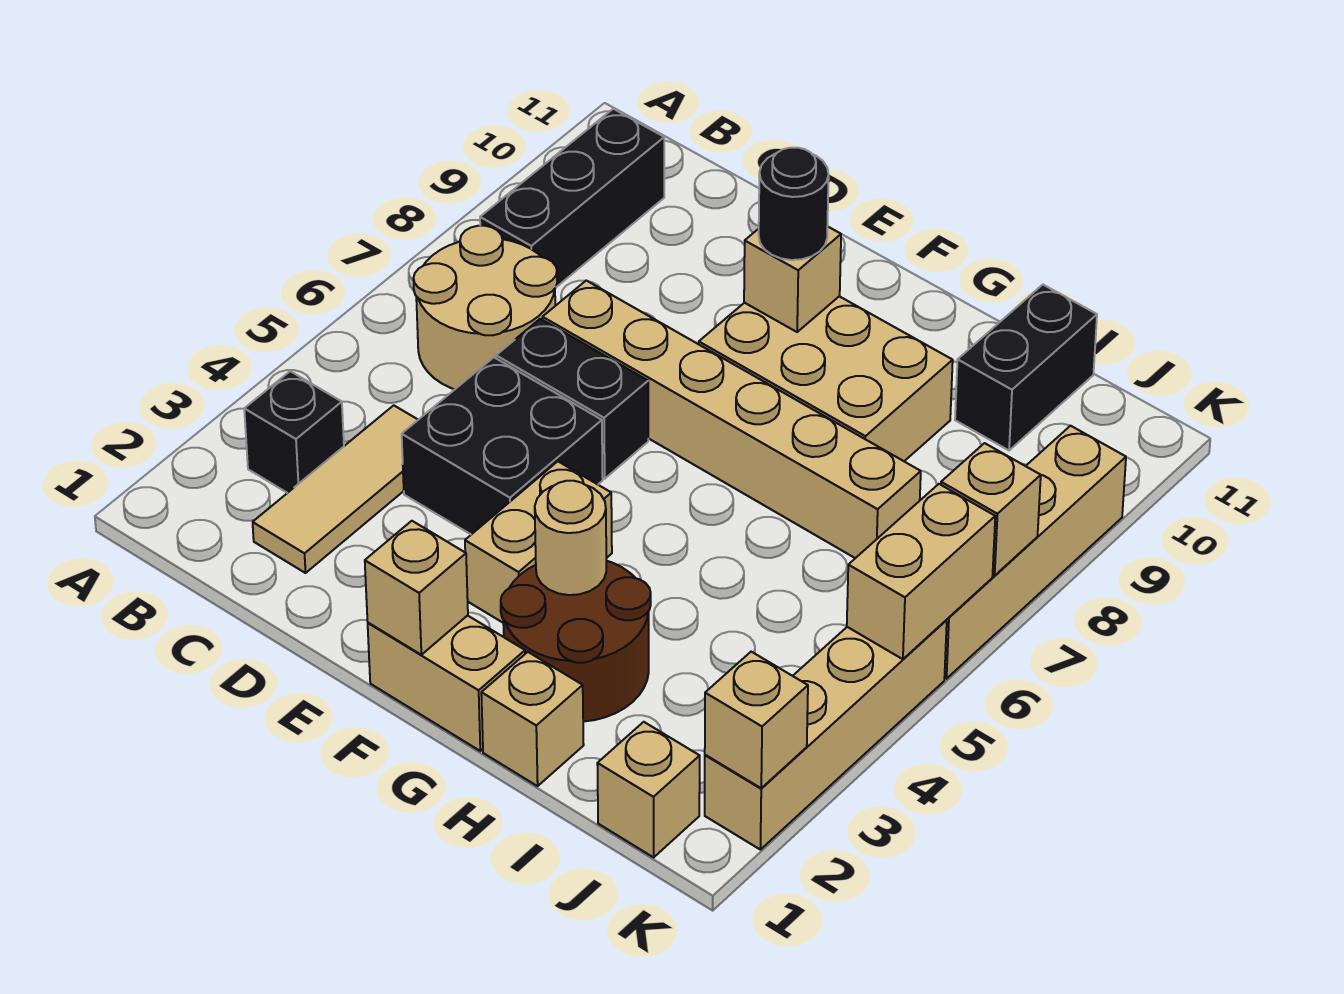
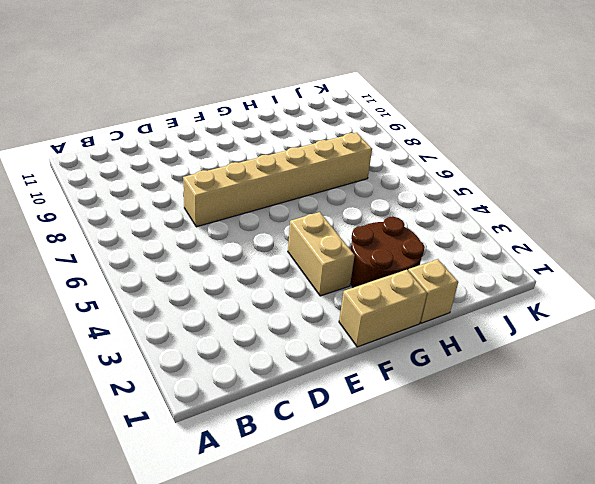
none -> black brick B3 level 1
none -> tan round brick B6:C7 level 1
none -> black brick B8:B10 level 1

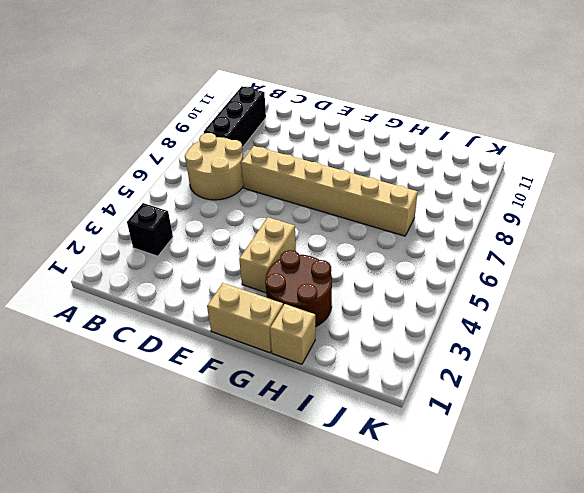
none -> tan tile C2:C4 level 1
none -> black brick D4:E5 level 1
none -> black brick D6:E6 level 1

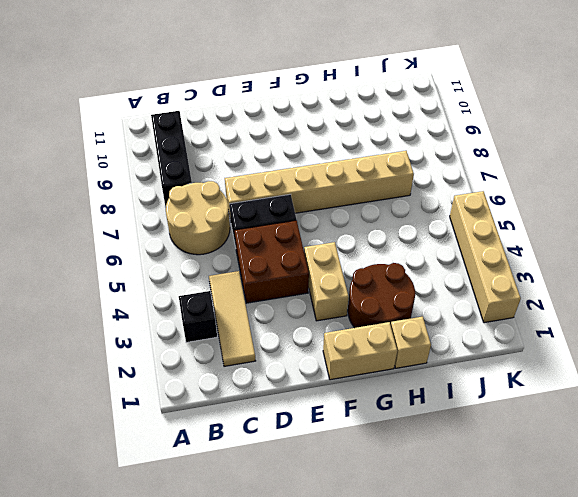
brown brick D4:E5 level 1 -> black brick D4:E5 level 1
none -> tan brick F8:H9 level 1
none -> black brick I10:I11 level 1
none -> tan brick J1 level 1

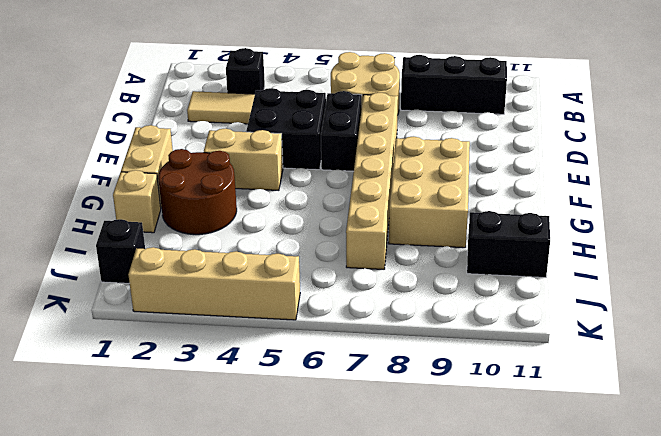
black brick J1 level 1 -> tan brick J1 level 1
none -> tan brick K6:K9 level 1
none -> tan brick F1 level 2
none -> tan brick F9 level 2

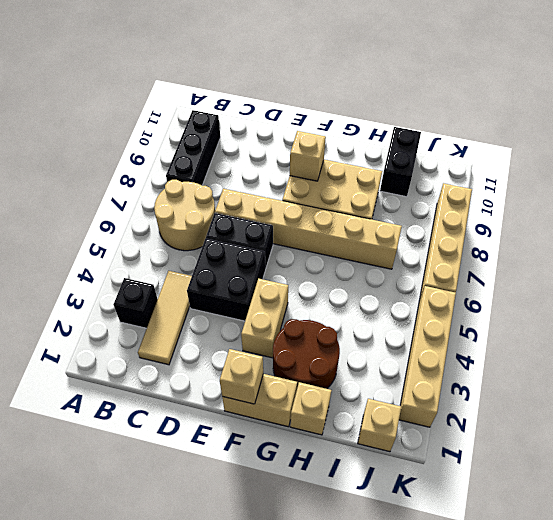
none -> tan round brick G3 level 2
none -> tan brick K2 level 2
none -> tan brick K5:K6 level 2

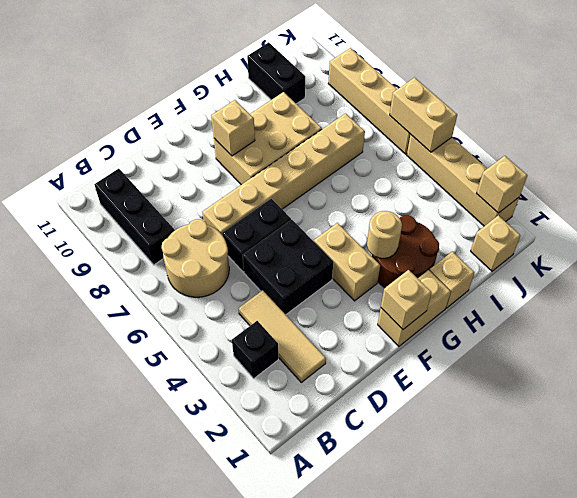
none -> tan brick K7 level 2
none -> black round brick F9 level 3

